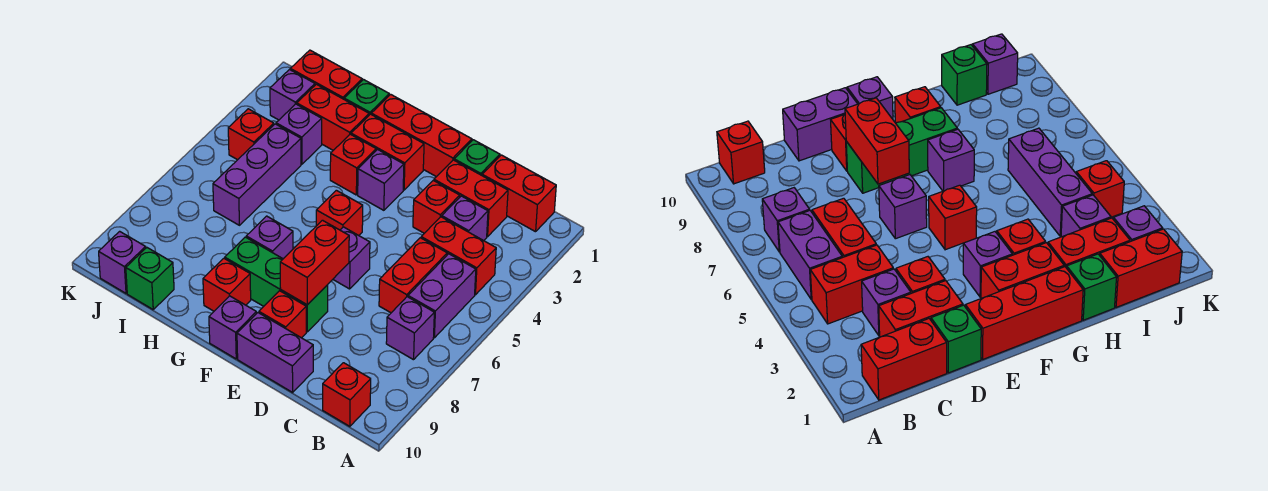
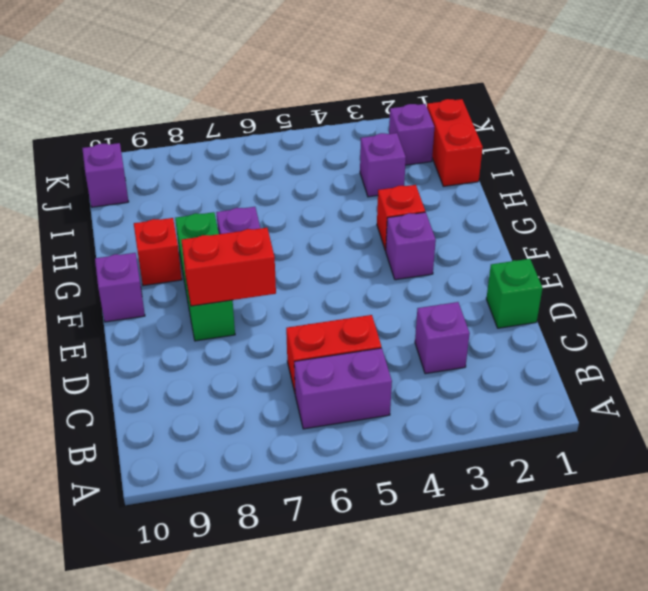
none -> red brick B1:C1 level 1
none -> red brick B4:C4 level 1
none -> purple brick B7 level 1
none -> red brick B10 level 1

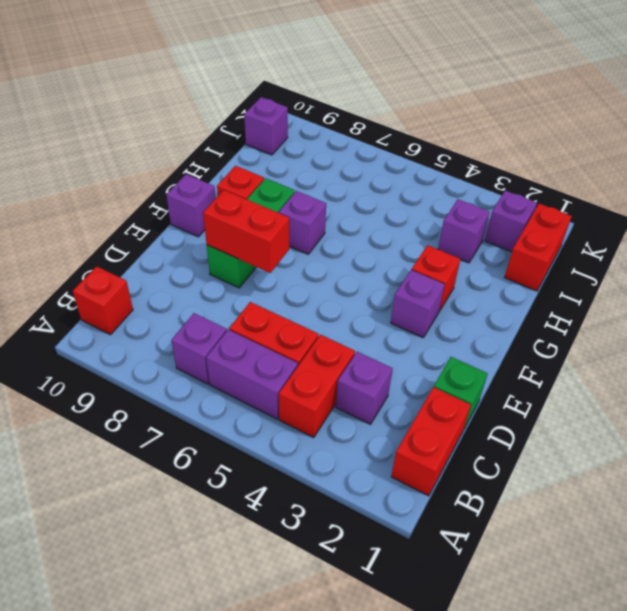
none -> red brick C2:D2 level 1
none -> red brick D3 level 1
none -> purple brick D10:E10 level 1
none -> red brick E1:G1 level 1

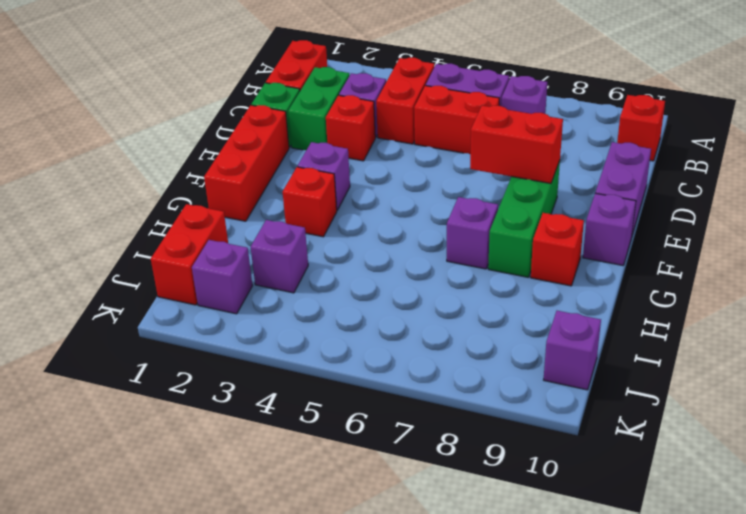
green brick C2:D2 level 1 -> red brick C2:D2 level 1
none -> purple brick E6 level 1
none -> red brick E9 level 1
none -> red brick F2:G2 level 1
none -> red brick F5 level 1

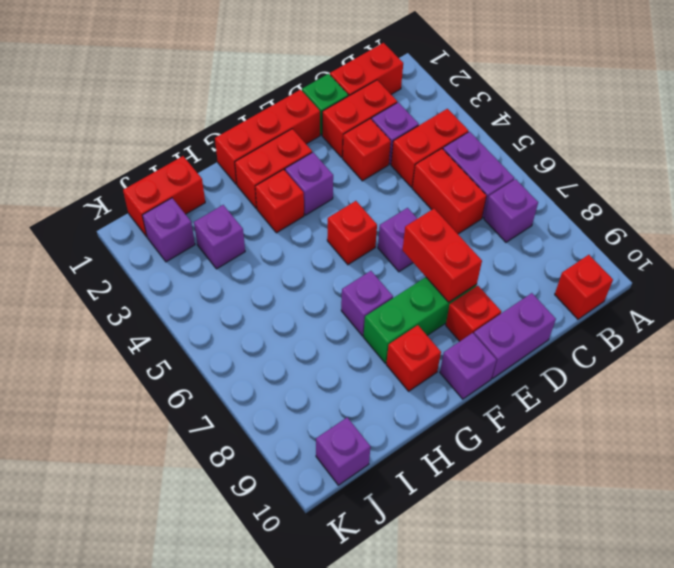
none -> green brick H1 level 1
none -> red brick H2:I2 level 1
none -> purple brick I4:I6 level 1
none -> green brick I10 level 1

